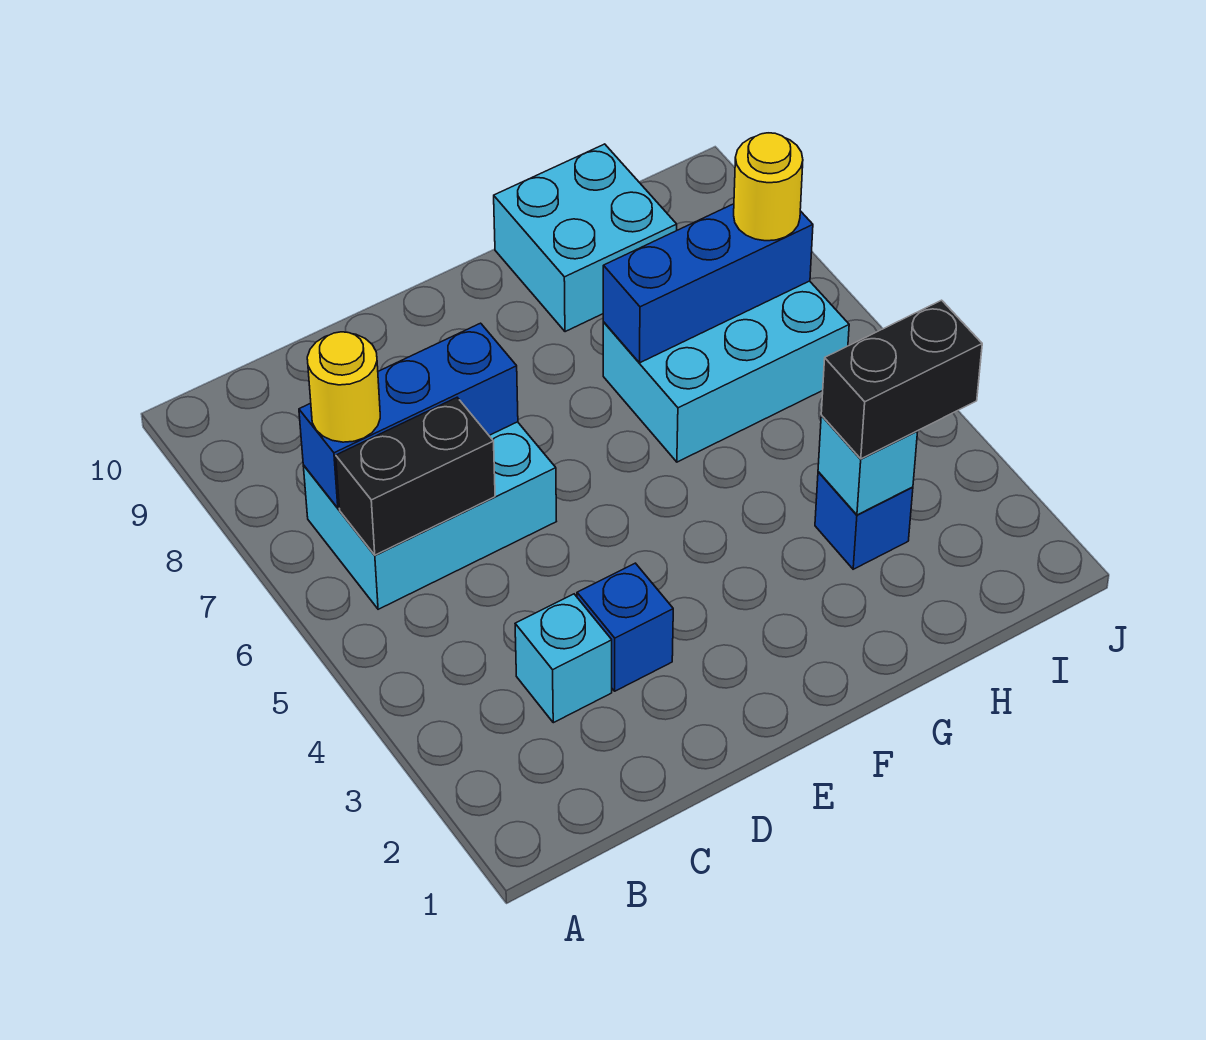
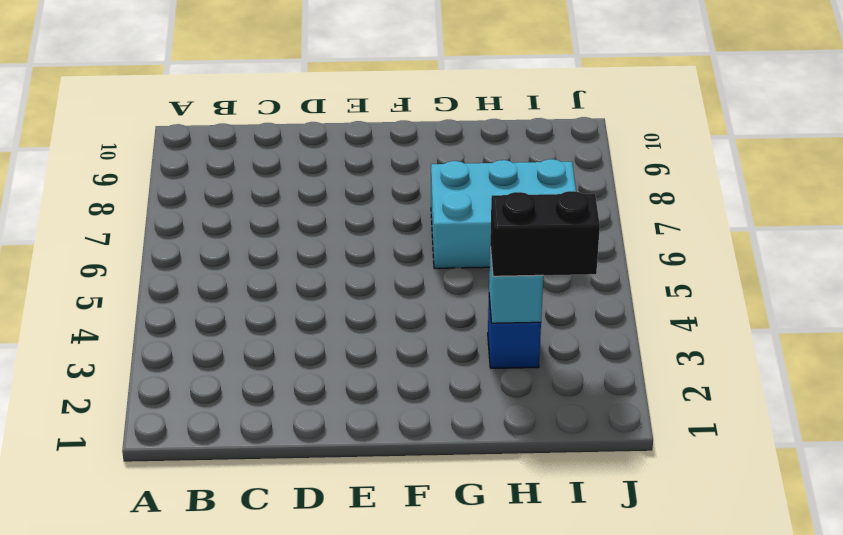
none -> cyan brick B6:D7 level 1
none -> cyan brick C3 level 1
none -> blue brick D3 level 1

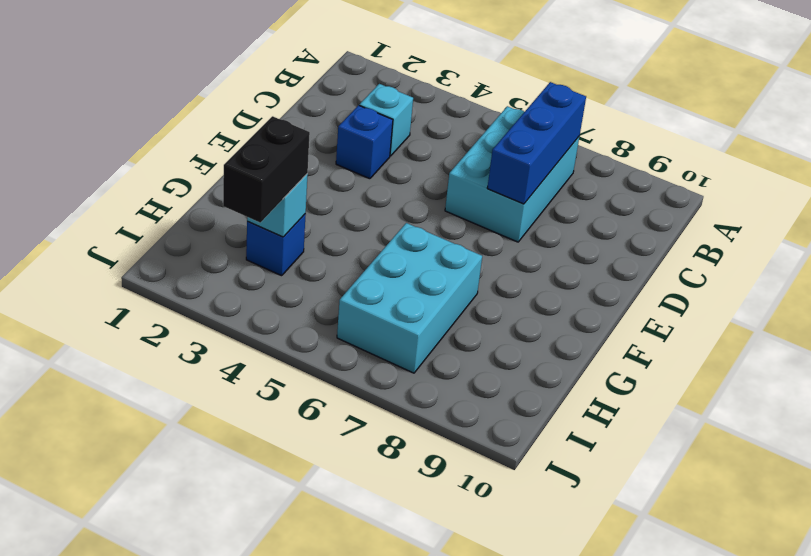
none -> cyan brick G9:H10 level 1
none -> black brick B6:C6 level 2
none -> blue brick G7:I7 level 2

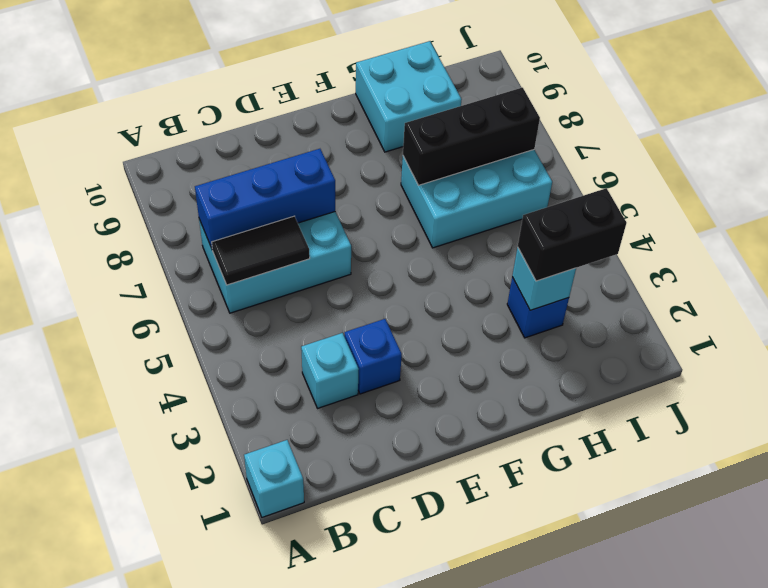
cyan brick A1 level 1 -> none
black tile B6:C6 level 2 -> black brick B6:C6 level 2
black brick G7:I7 level 2 -> blue brick G7:I7 level 2
none -> yellow round brick B7 level 3
none -> yellow round brick I7 level 3

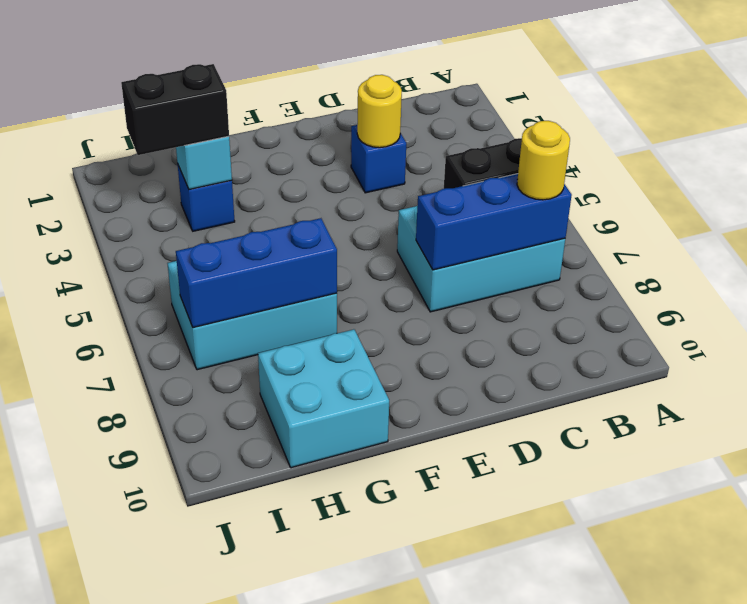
yellow round brick D3 level 2 -> yellow round brick I7 level 3
none -> cyan brick C3 level 1

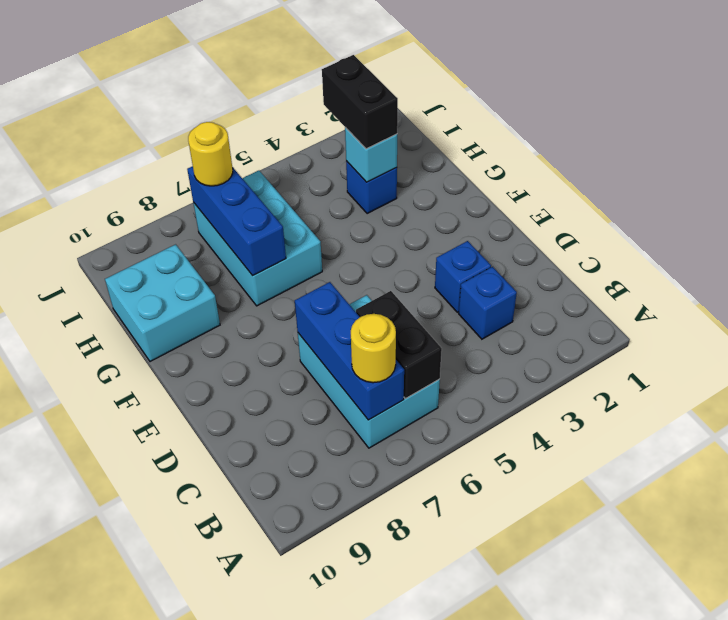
blue brick C3 level 1 -> cyan brick C3 level 1

